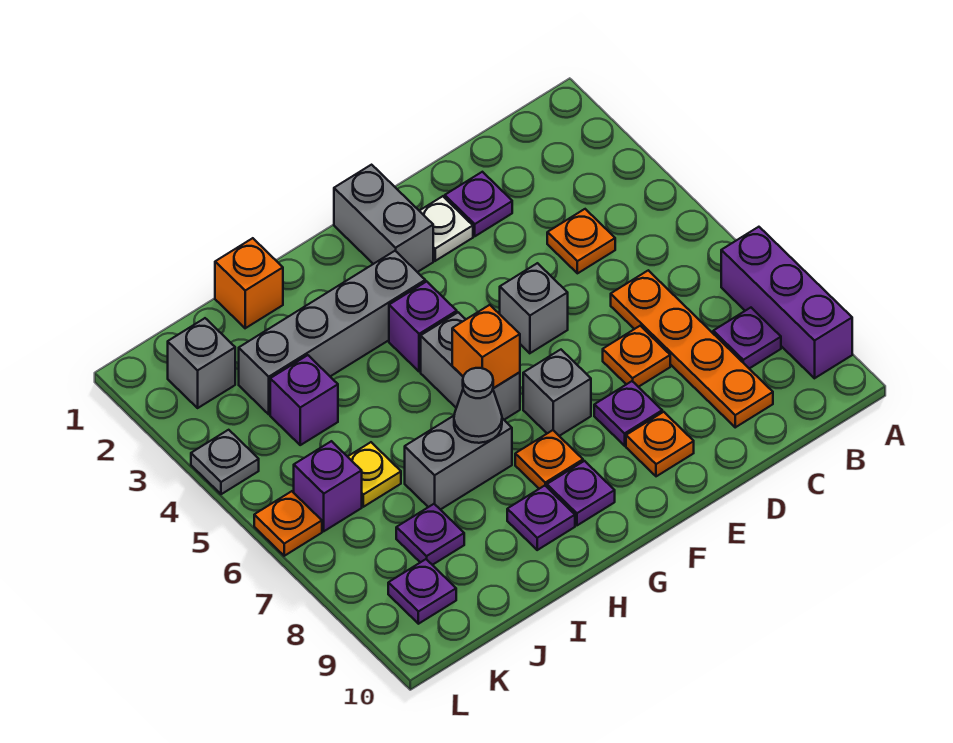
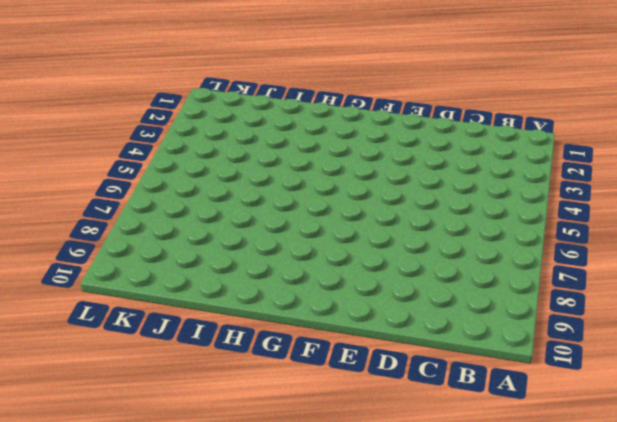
none -> purple brick A7:A9 level 1
none -> purple plate B8 level 1
none -> orange plate C4 level 1
none -> orange plate C6:C9 level 1

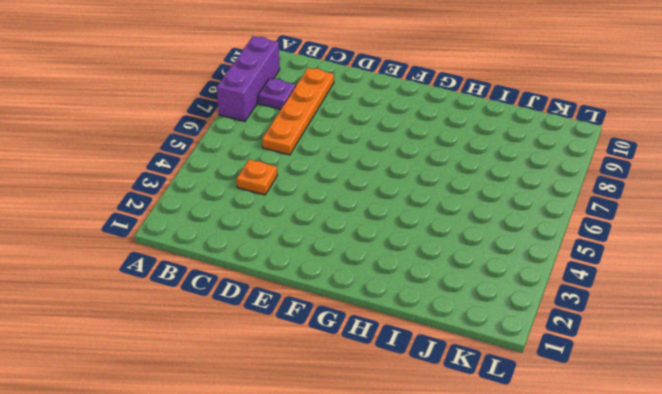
none -> purple plate D2 level 1
none -> orange plate D7 level 1
none -> white plate E2 level 1
none -> grey brick E5 level 1

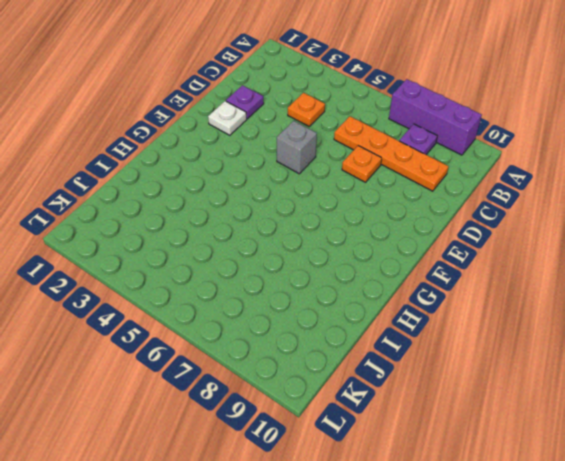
none -> purple plate E8 level 1
none -> orange plate E9 level 1
none -> grey brick F1:F2 level 1
none -> grey brick F7 level 1

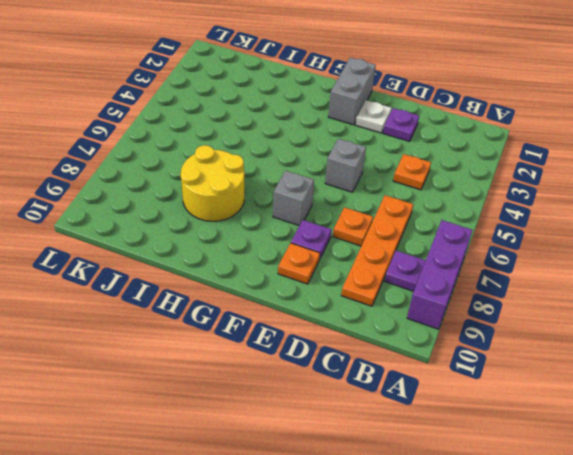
yellow round brick H7:I8 level 1 -> grey brick H7:I7 level 1
none -> grey brick G3:J3 level 1
none -> purple brick G4 level 1
none -> grey brick G5:G6 level 1
none -> orange plate G8 level 1

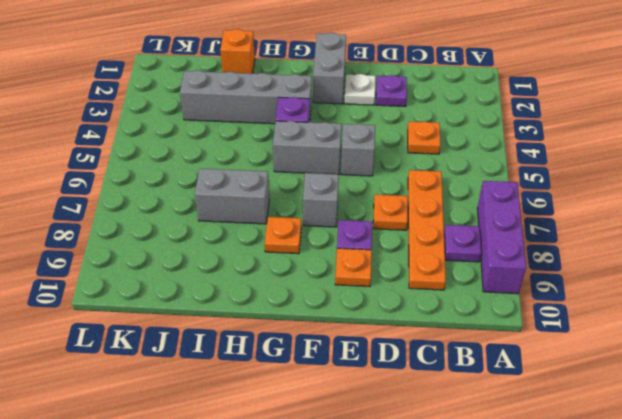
grey brick F5:G5 level 1 -> grey brick G5:G6 level 1
none -> purple plate G9 level 1
none -> purple plate H9 level 1
none -> purple brick J4 level 1
none -> yellow plate J6 level 1

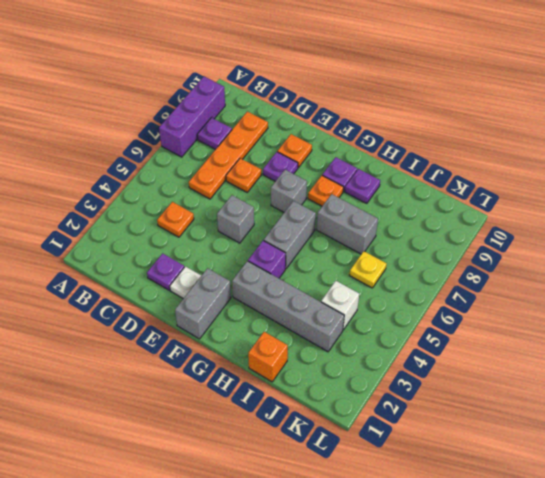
white brick J4 level 1 -> purple brick J4 level 1
none -> purple plate J8 level 1
none -> grey brick K2 level 1
none -> purple brick K6 level 1
none -> purple plate K9 level 1

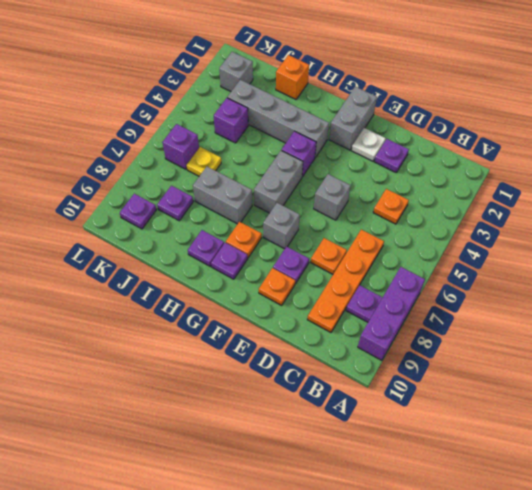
none -> grey plate L4 level 1
none -> orange plate L6 level 1
none -> orange brick G6 level 2
none -> grey cone H7 level 2

